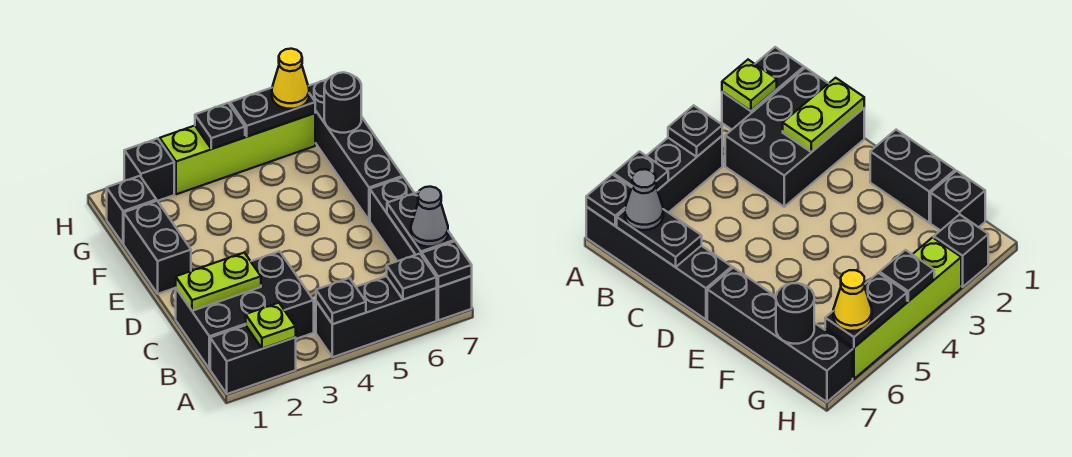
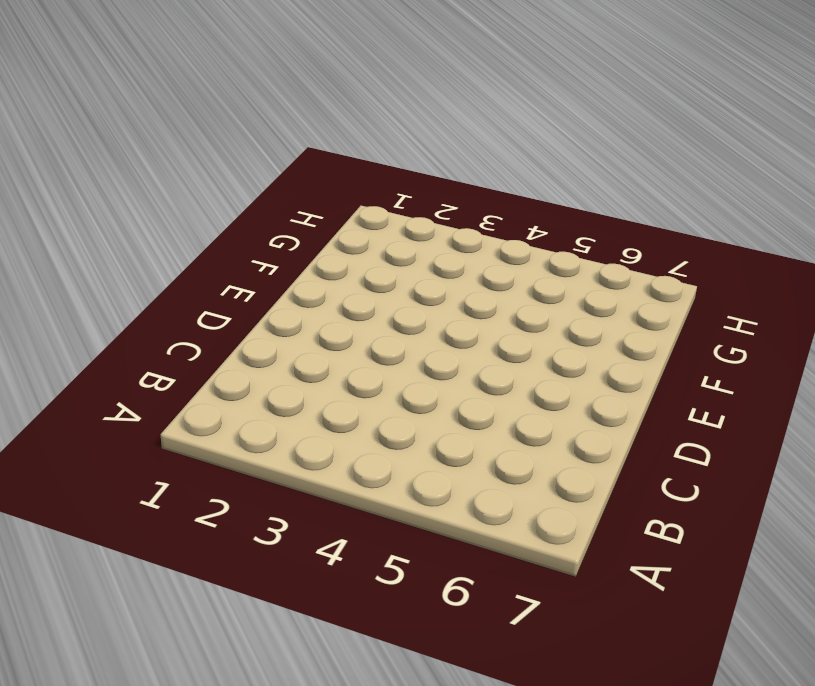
none -> black brick A1:A2 level 1
none -> black brick A4:A6 level 1
none -> black brick A7:D7 level 1

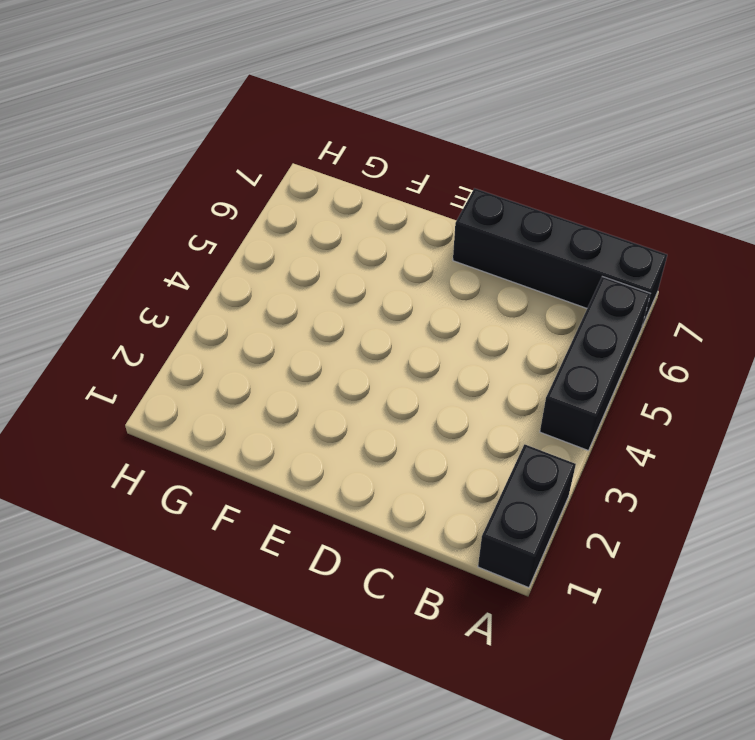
none -> black brick B1:C3 level 1
none -> black brick E1:F1 level 1
none -> black brick E7:H7 level 1

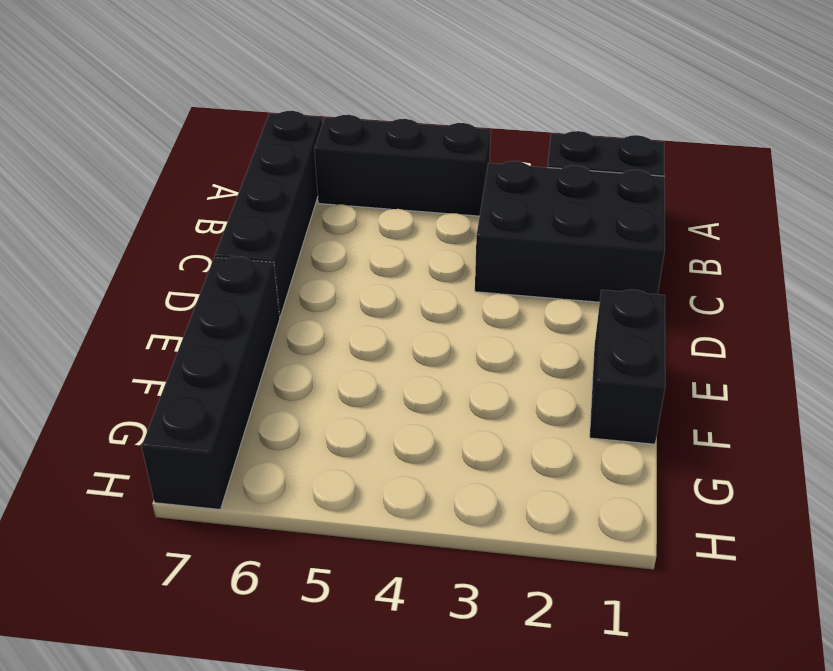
none -> black brick G1 level 1
none -> black brick H2 level 1
none -> lime brick H3:H6 level 1

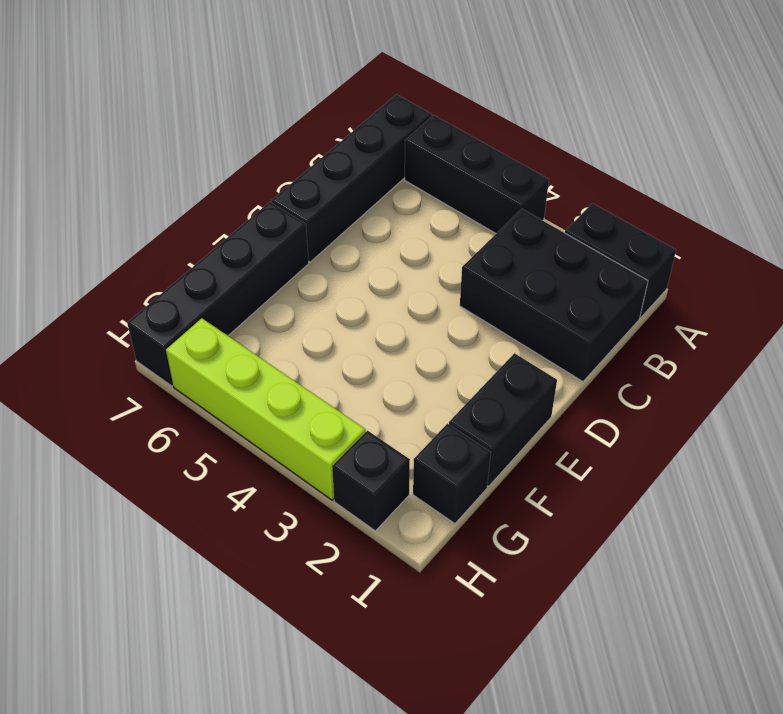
none -> lime plate A2 level 2
none -> black plate A4 level 2
none -> black plate A6 level 2

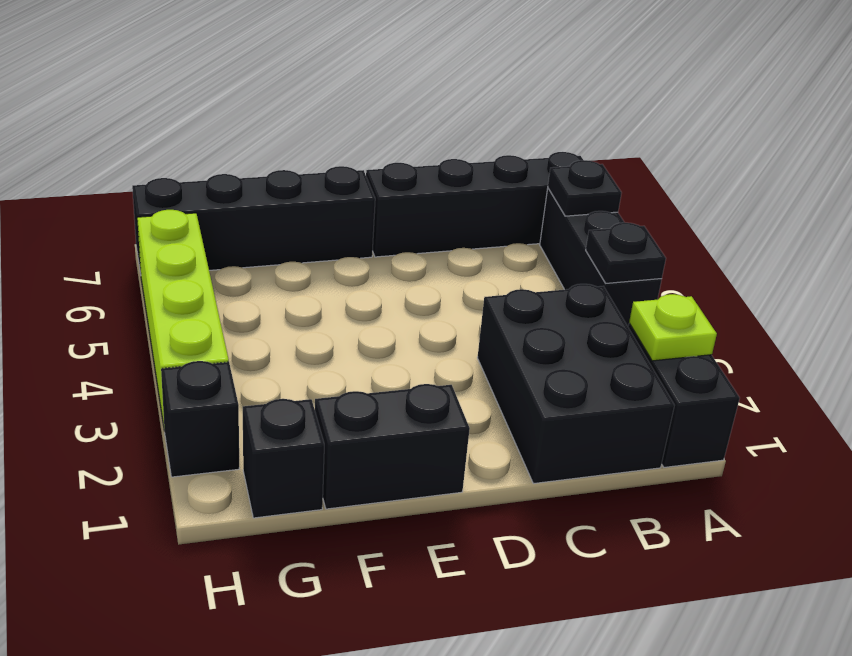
none -> black plate A7 level 2
none -> black plate B7:C7 level 2
none -> lime plate C1:C2 level 2

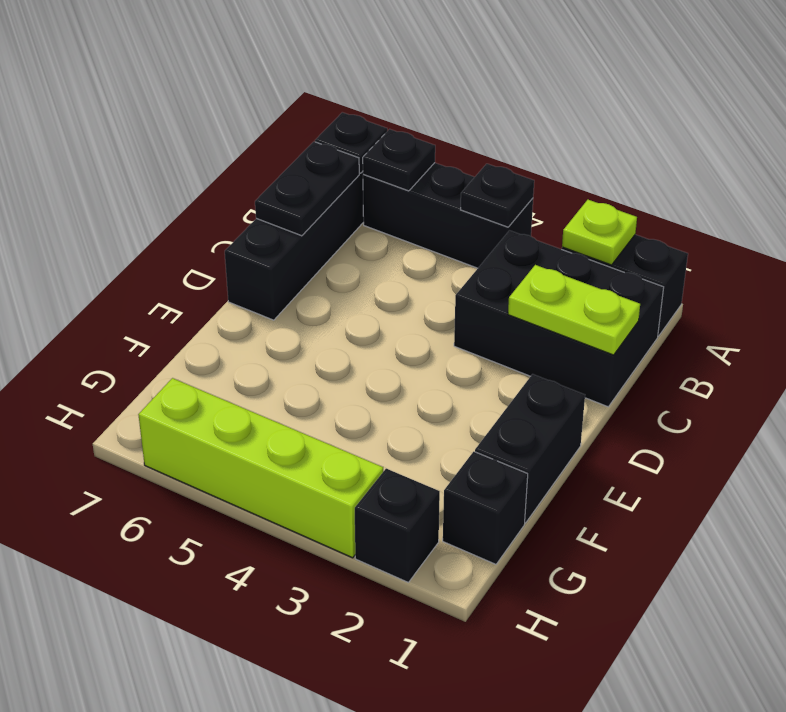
none -> black brick E7:H7 level 1
none -> black round brick G7 level 2
none -> black plate H4 level 2

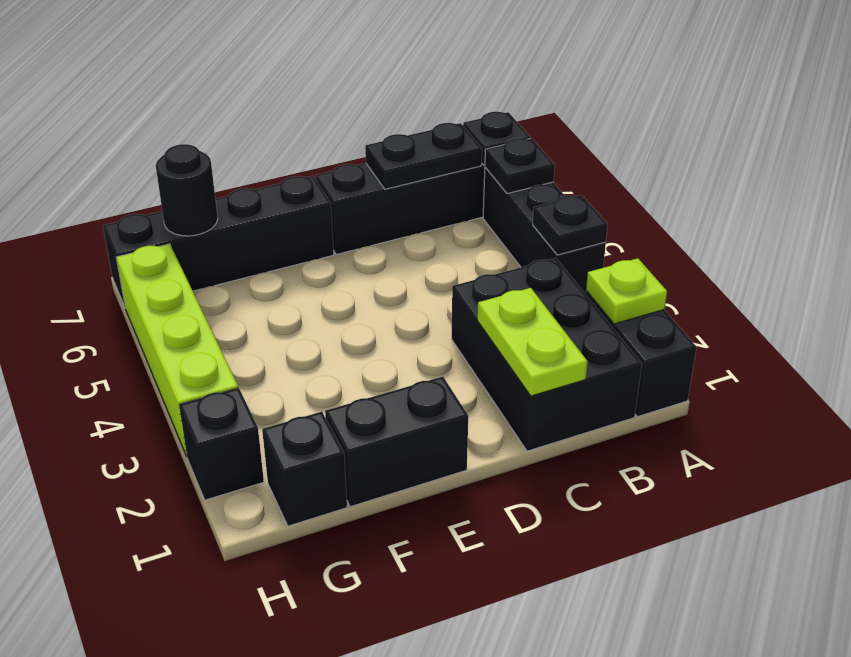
none -> black plate H4 level 2
none -> black plate H5:H6 level 2
none -> grey cone B7 level 3

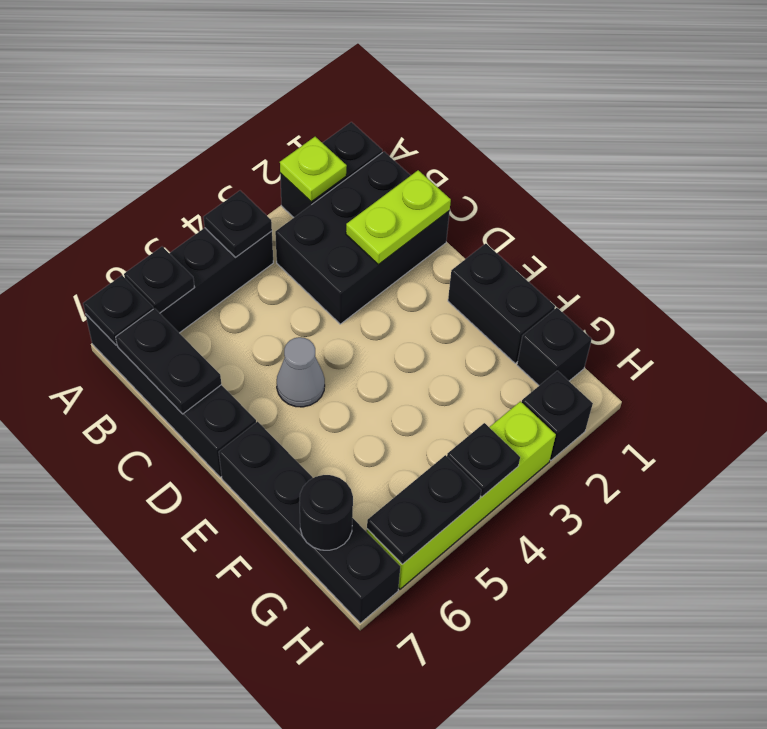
grey cone D5 level 1 -> grey cone B7 level 3
none -> yellow cone H6 level 3

